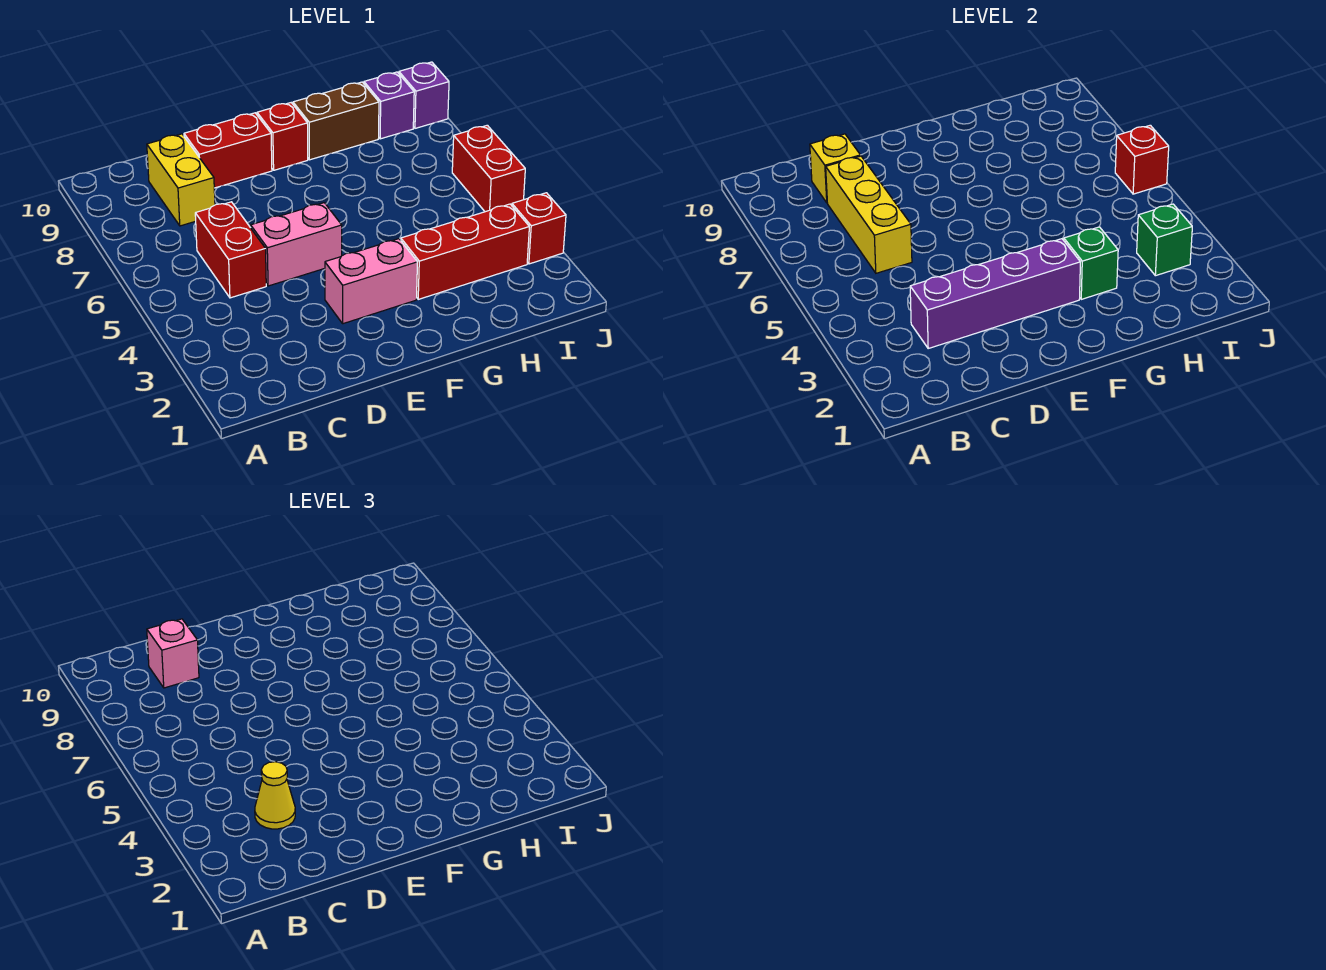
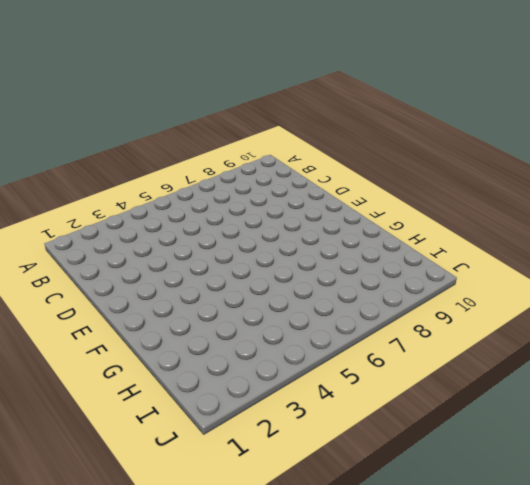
none -> red brick C5:C6 level 1
none -> yellow brick C8:C9 level 1
none -> pink brick D5:E5 level 1

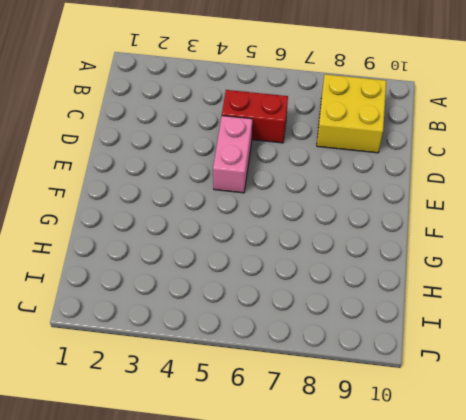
yellow brick B8:C9 level 1 -> yellow brick C8:C9 level 1
none -> red brick D9:E9 level 1
none -> pink brick E3:F3 level 1
none -> red brick F9 level 1

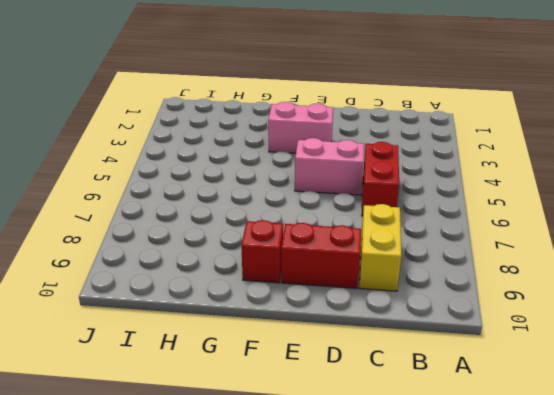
none -> red brick G3:I3 level 1
none -> brown brick G9:H9 level 1
none -> purple brick I9 level 1

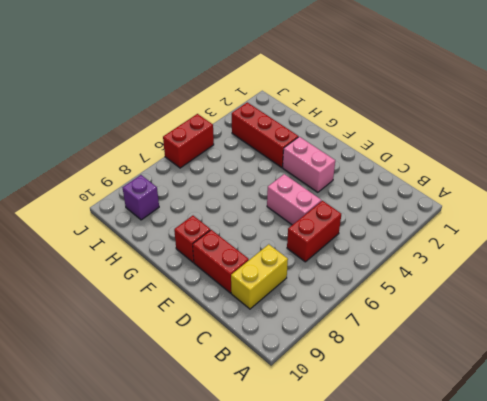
none -> brown brick G9:H9 level 1
none -> red brick J3 level 1
none -> purple brick J9 level 1

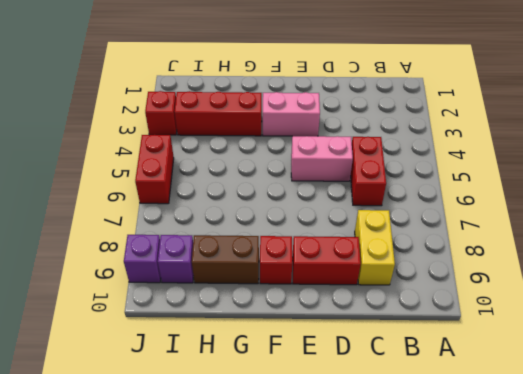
none -> purple brick C3:F3 level 2
none -> yellow brick C6:C8 level 2
none -> yellow brick C9 level 2

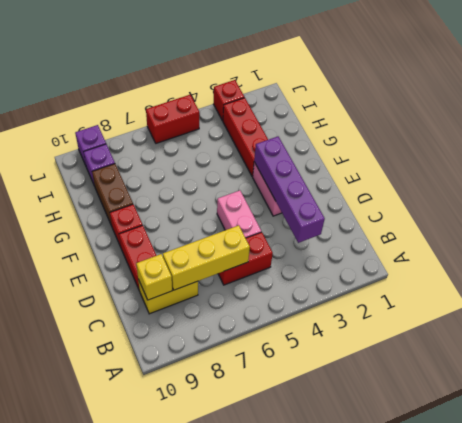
none -> green brick G3 level 2
none -> green brick I3 level 2
none -> red brick J6 level 2

